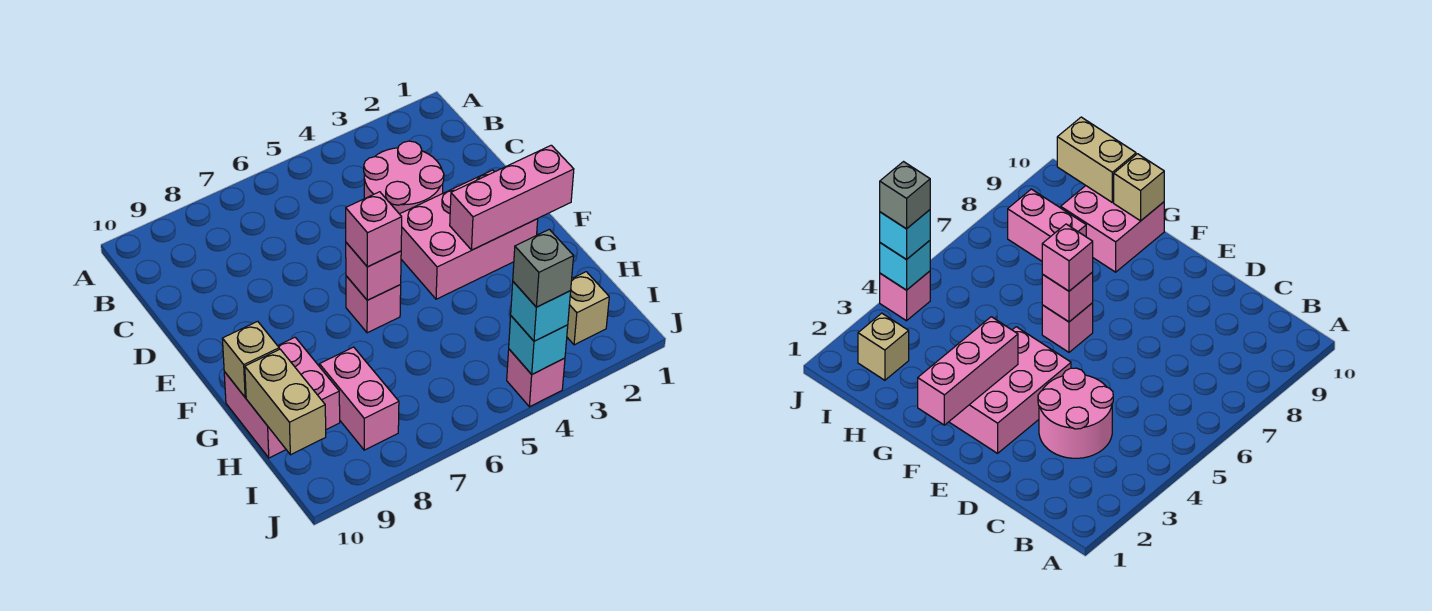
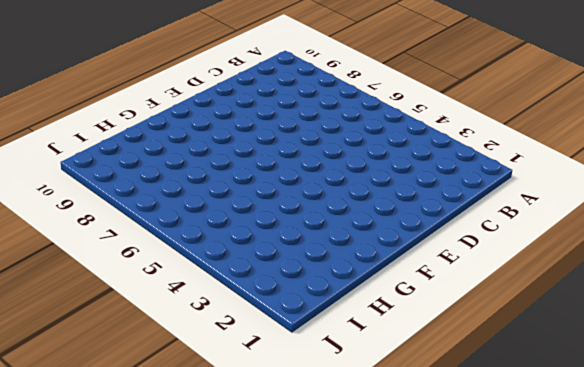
none -> pink round brick C3:D4 level 1
none -> pink brick E2:F4 level 1
none -> pink brick F6 level 1

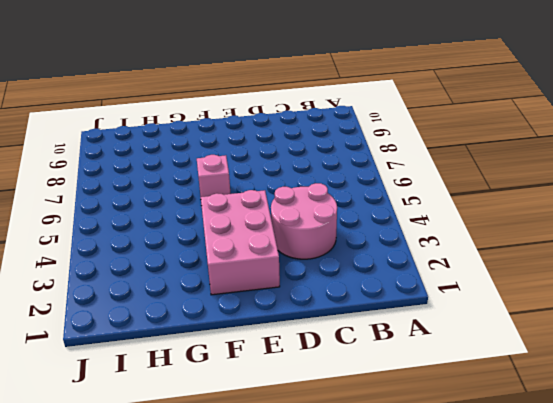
none -> pink brick G9:H10 level 1
none -> pink brick H8:I8 level 1
none -> tan brick I2 level 1

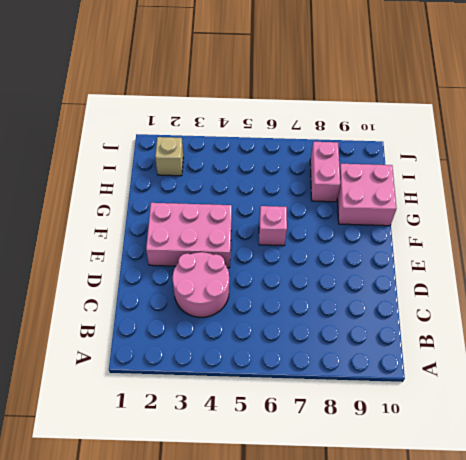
none -> pink brick J4 level 1
none -> pink brick F1:F3 level 2
none -> pink brick F6 level 2

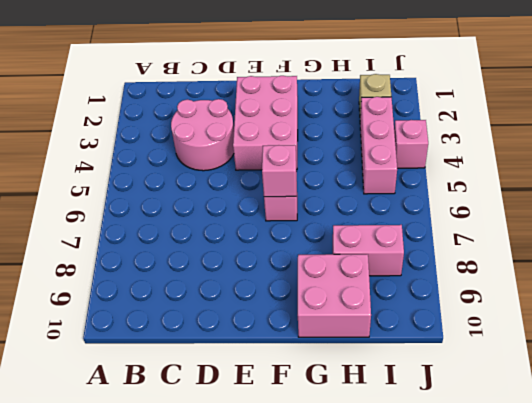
pink brick I3:I5 level 1 -> pink brick F1:F3 level 2
none -> tan brick G10 level 2
none -> tan brick H10:I10 level 2
none -> cyan brick J4 level 2

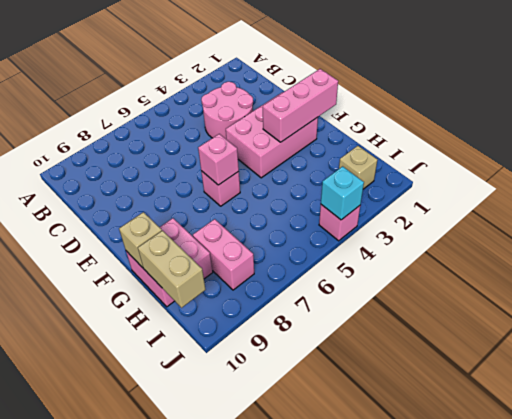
none -> pink brick F6 level 3
none -> cyan brick J4 level 3
none -> grey brick J4 level 4

